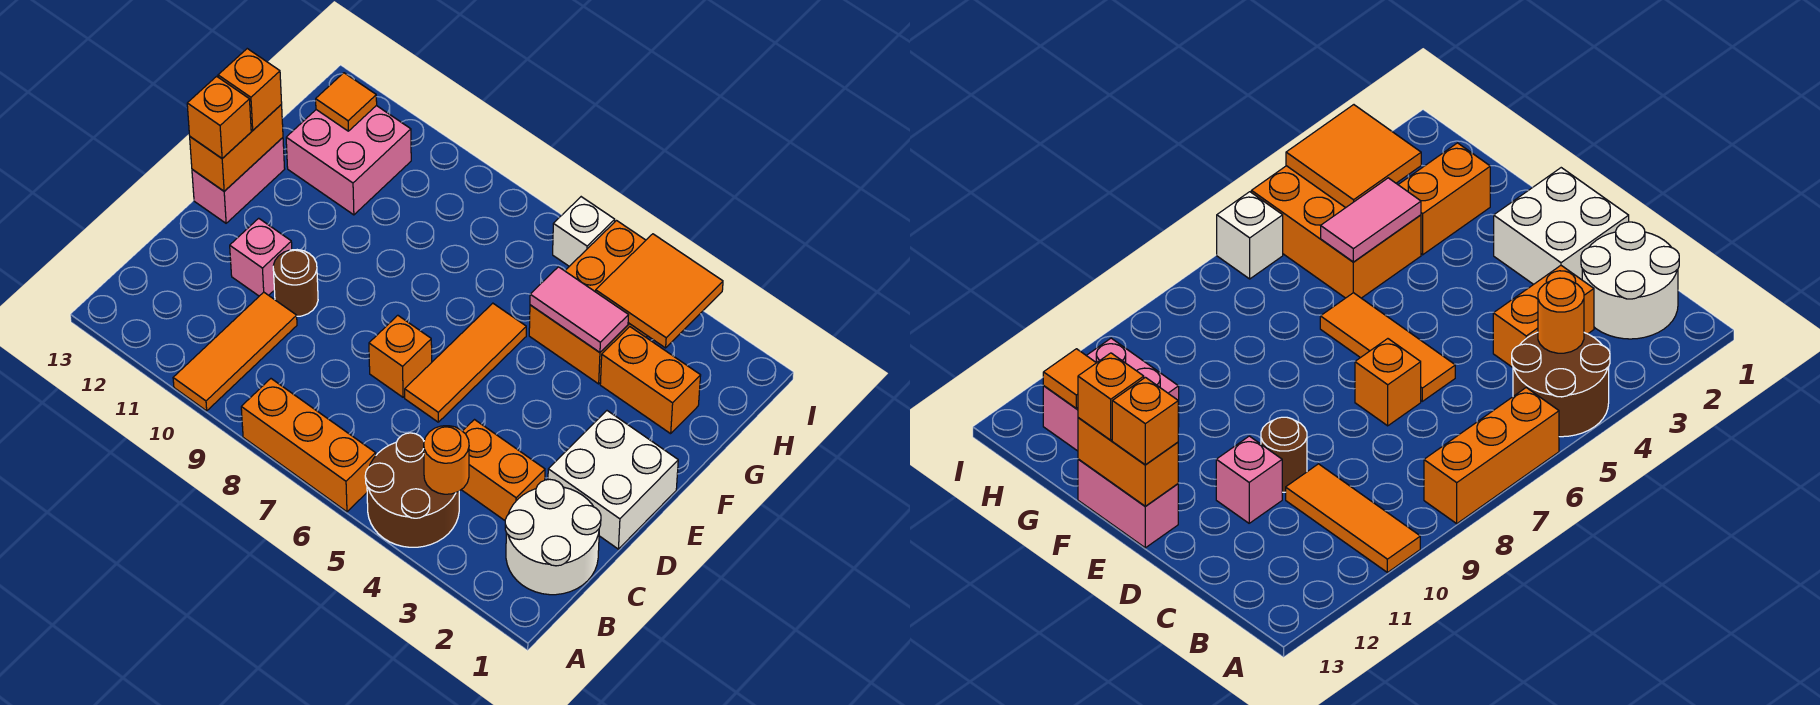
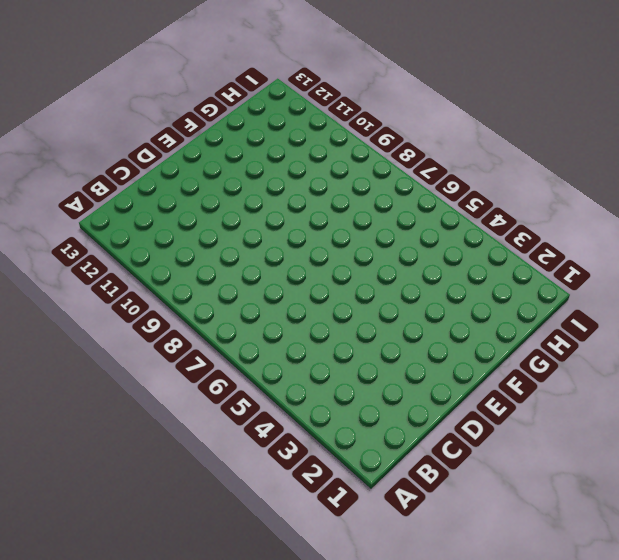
none -> brown round brick A4:B5 level 1
none -> orange brick A6:A8 level 1
none -> orange tile A10:C10 level 1

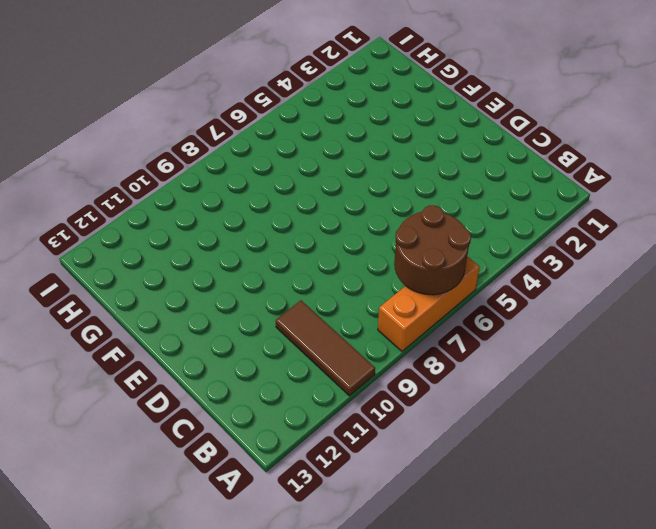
brown round brick A6:B7 level 2 -> brown round brick A4:B5 level 1
brown tile A10:C10 level 1 -> orange tile A10:C10 level 1
none -> white round brick B1:C2 level 1
none -> orange brick C3:C4 level 1
none -> white brick D1:E2 level 1

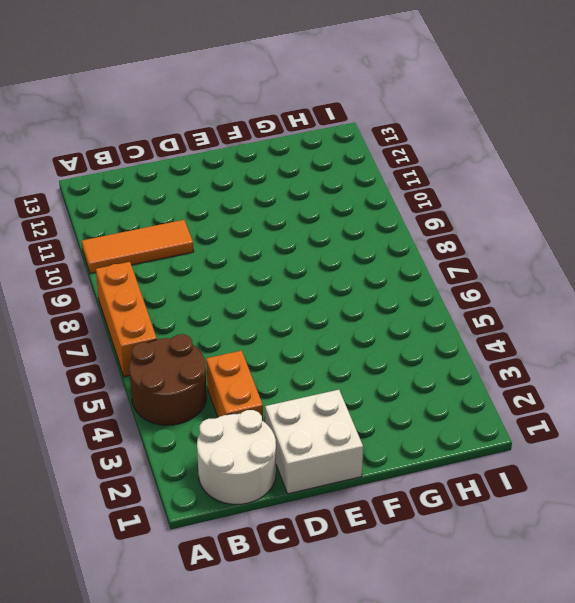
none -> orange tile D6:F6 level 1
none -> orange brick D7 level 1
none -> brown round brick D10 level 1

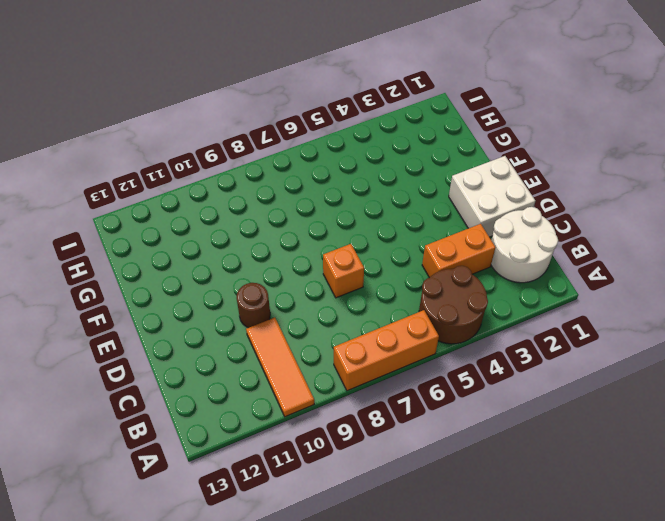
none -> orange tile D6:F6 level 1
none -> pink brick D11 level 1
none -> pink brick E13:F13 level 1

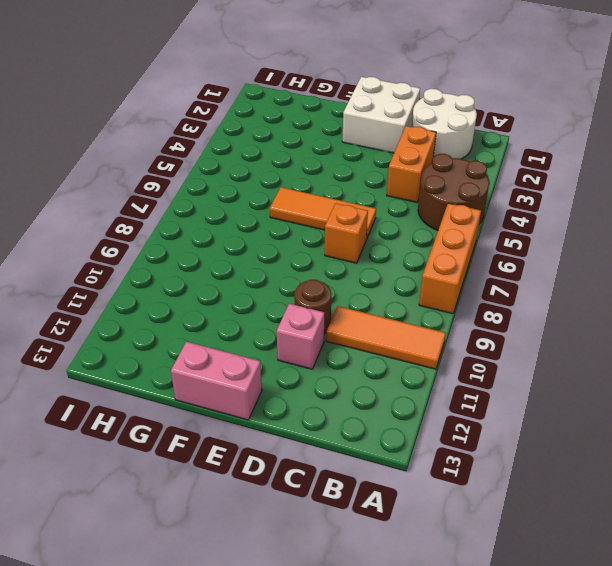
none -> orange brick G2:G3 level 1
none -> orange brick G4:I5 level 1
none -> pink brick G11:H12 level 1

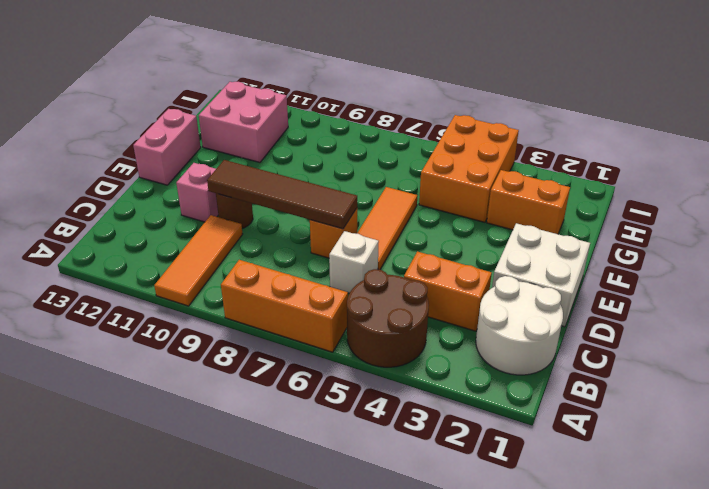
white brick C6 level 1 -> white brick I6 level 1
brown tile D7:D10 level 2 -> none
none -> orange round brick B4 level 2
none -> orange brick E13:F13 level 2
none -> pink tile G4:G5 level 2

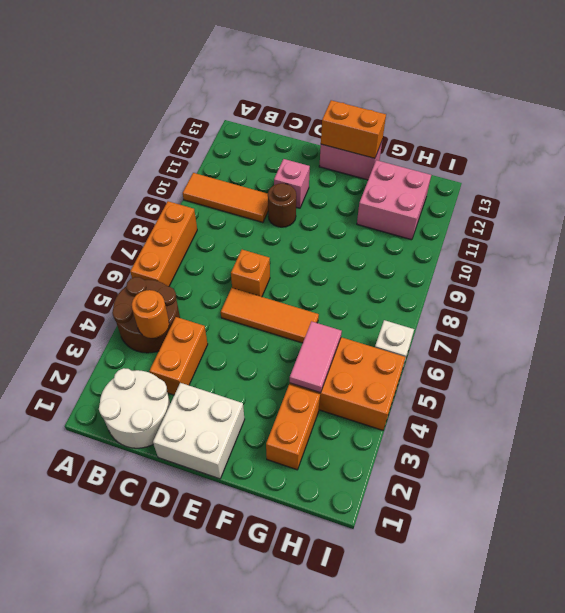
none -> orange tile H3:I4 level 2
none -> orange tile H12 level 2
none -> orange brick E13 level 3

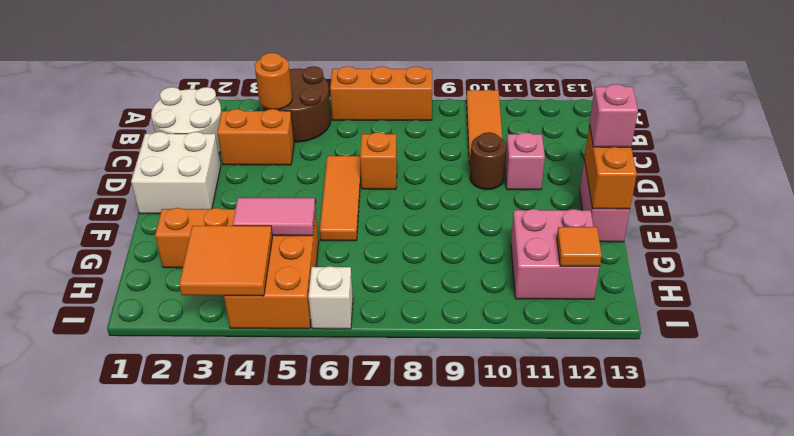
pink brick E13 level 3 -> orange brick E13 level 3
none -> orange brick F13 level 3

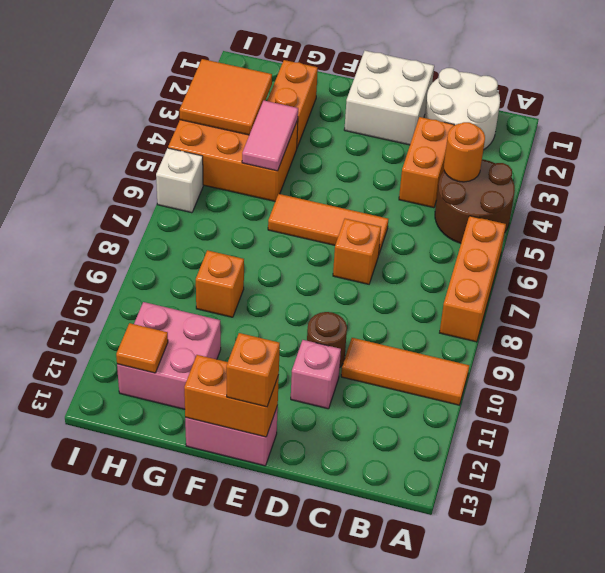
orange brick G9 level 1 -> orange brick F13 level 3

